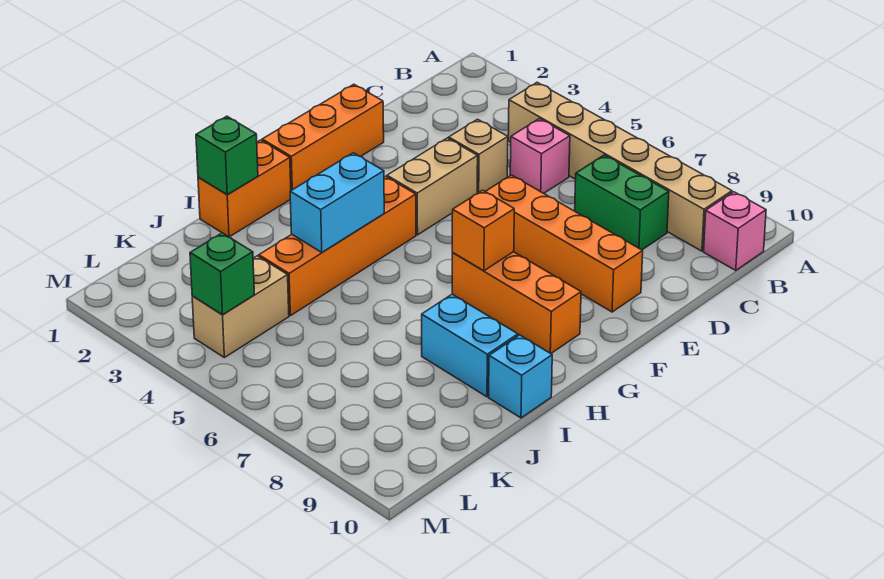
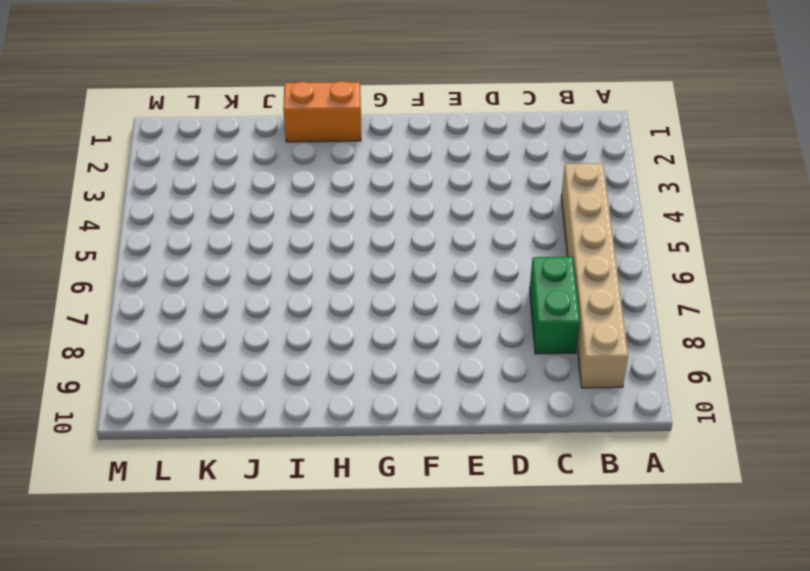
none -> pink brick B10 level 1
none -> pink brick C5 level 1
none -> tan brick D4 level 1

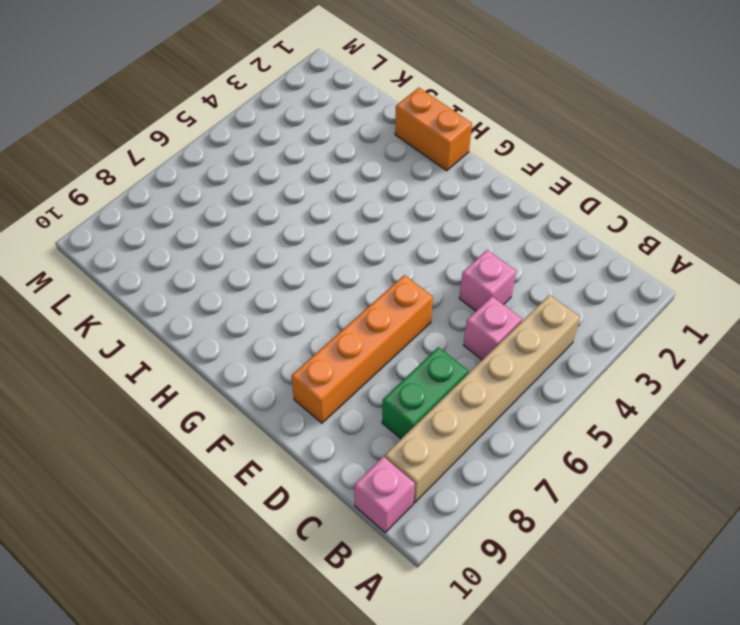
pink brick D4 level 1 -> tan brick D4 level 1
none -> orange brick E1:G1 level 1
none -> tan brick E4:F4 level 1
none -> orange brick G4:J4 level 1

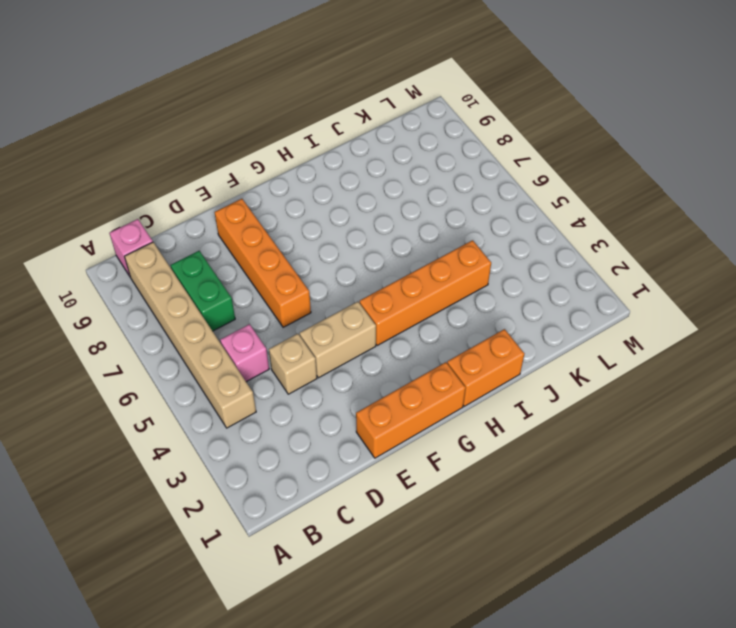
none -> orange brick G7:G9 level 1
none -> cyan brick I8:I9 level 1
none -> cyan brick I10 level 1

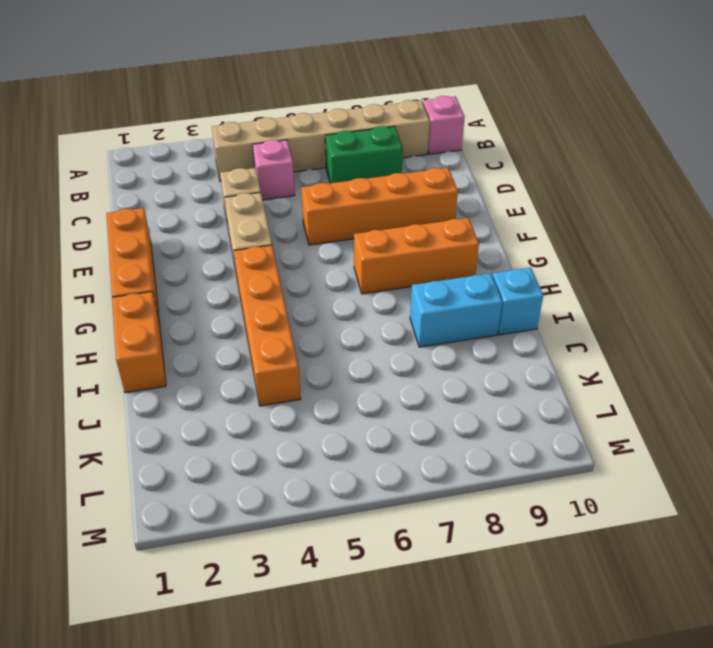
none -> tan brick K4:L4 level 1
none -> orange brick G7 level 2
none -> cyan brick H4:I4 level 2

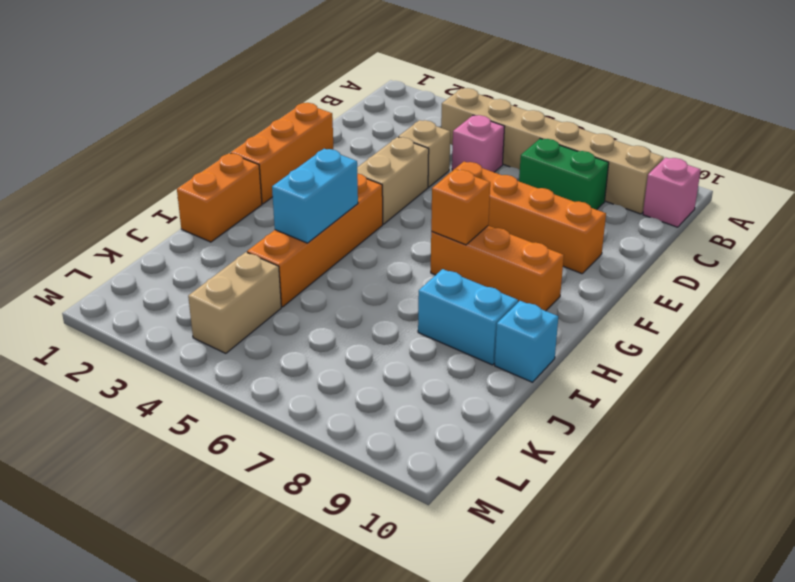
none -> green brick I1 level 2
none -> green brick L4 level 2

